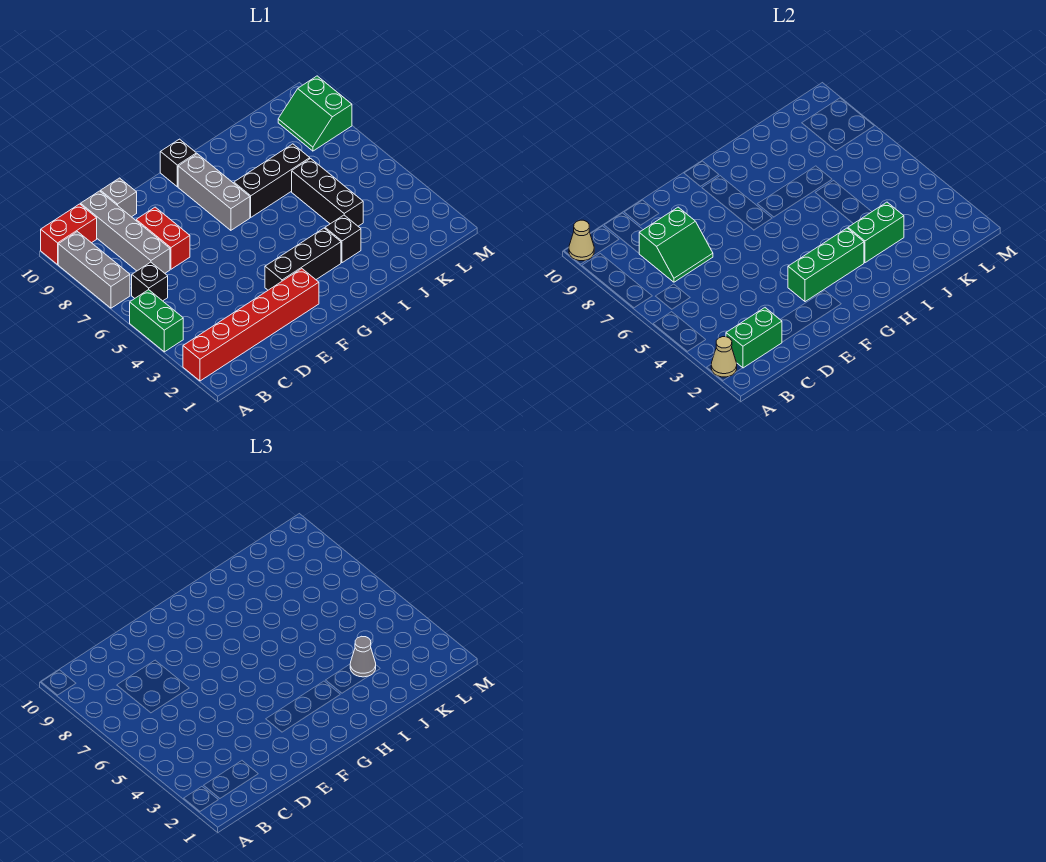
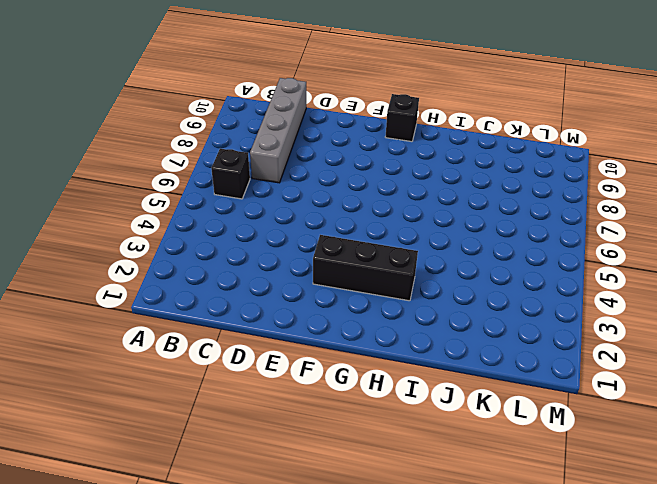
none -> red brick A2:F2 level 1
none -> green brick A4:A5 level 1
none -> grey brick A7:A9 level 1

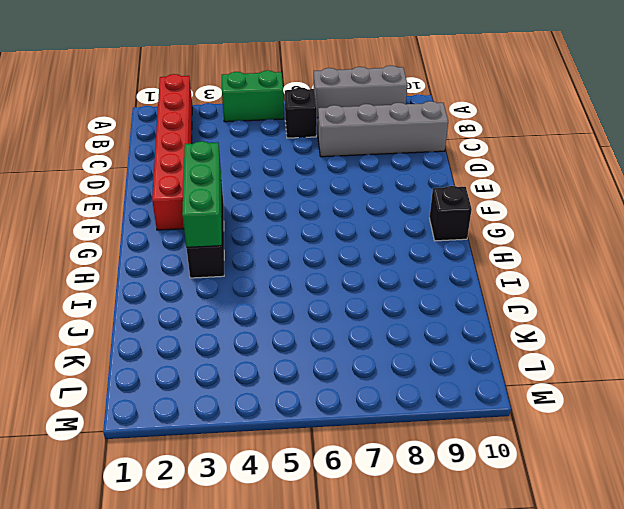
none -> red brick A10:B10 level 1
none -> red brick D7:D8 level 1
none -> grey brick D10 level 1

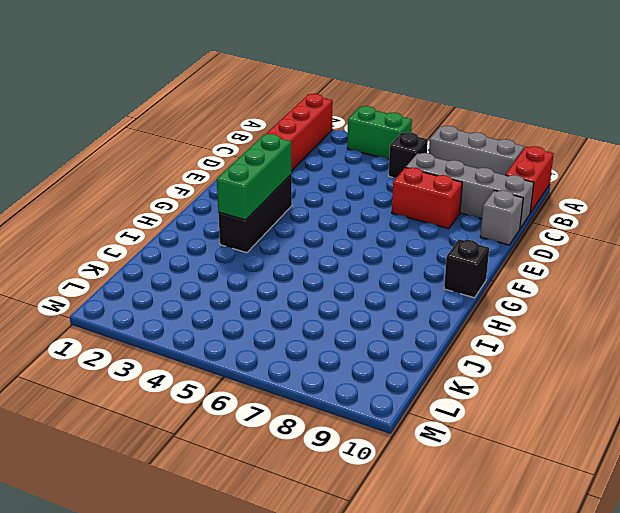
none -> grey brick G7:G9 level 1
none -> black brick H7:J7 level 1
none -> black brick I3 level 1

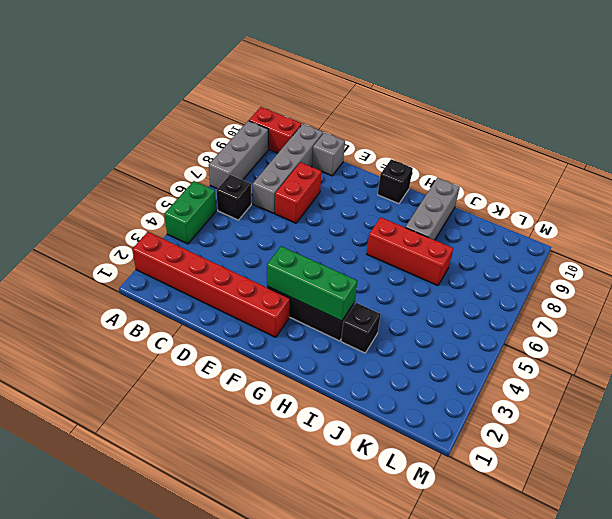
red brick H7:J7 level 1 -> black brick H7:J7 level 1
grey brick I8:I10 level 1 -> grey brick G7:G9 level 1
none -> black brick J4:J6 level 1
none -> green slope L8:M9 level 1 top M
none -> tan cone A2 level 2

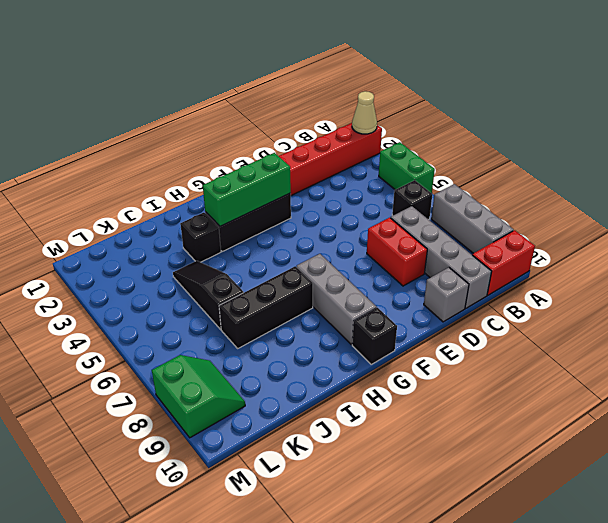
black slope J4:J6 level 1 top 6 -> black brick J4:J6 level 1
none -> tan cone A10 level 2
none -> green brick B2:C2 level 2
none -> green slope C7:D8 level 2 top 8

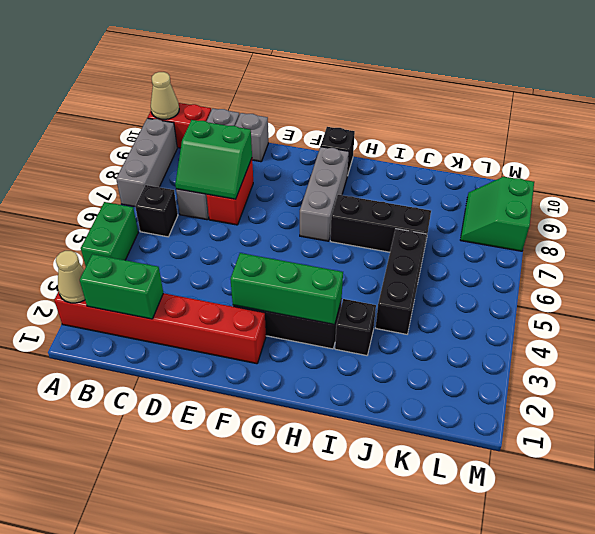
none -> green brick I3:J3 level 2
none -> grey cone J3 level 3

